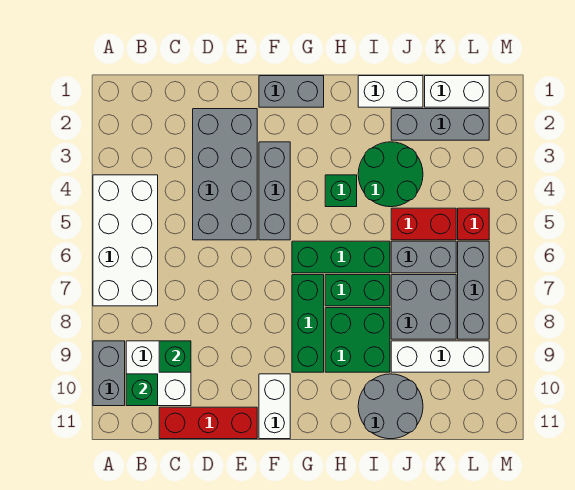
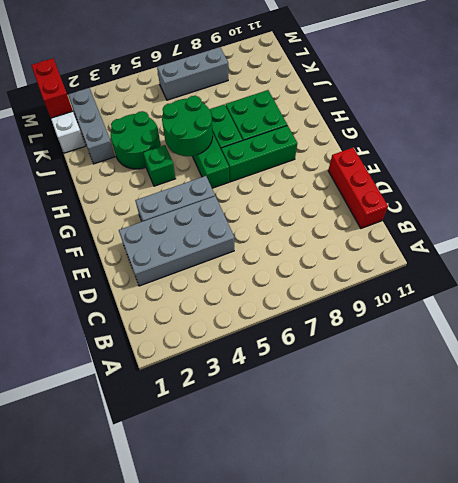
green round brick H5:I6 level 2 -> none
red brick L1:M1 level 2 -> red brick J5:K5 level 1
none -> white brick A4:B7 level 1
none -> grey brick A9:A10 level 1
none -> white brick B9:C10 level 1

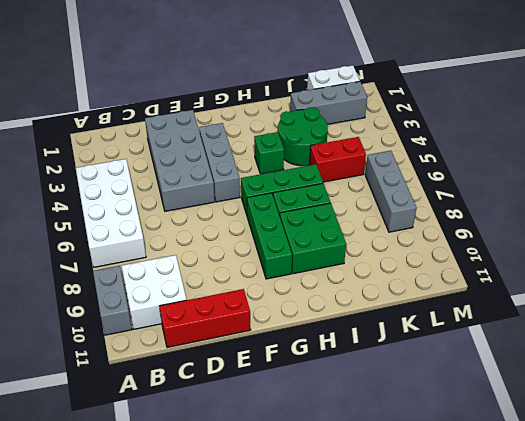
none -> grey brick F1:G1 level 1
none -> white brick F10:F11 level 1
none -> white brick I1:J1 level 1

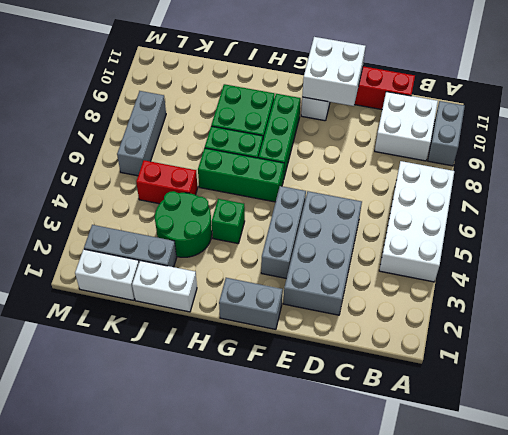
white brick E10:F11 level 2 -> none
none -> grey round brick I10:J11 level 1
none -> grey brick J6:K6 level 1
none -> grey brick J7:K8 level 1

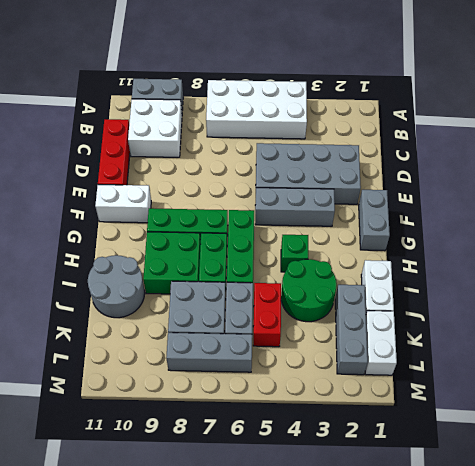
none -> white brick J9:L9 level 1
none -> red brick L5 level 1
none -> green brick B10 level 2

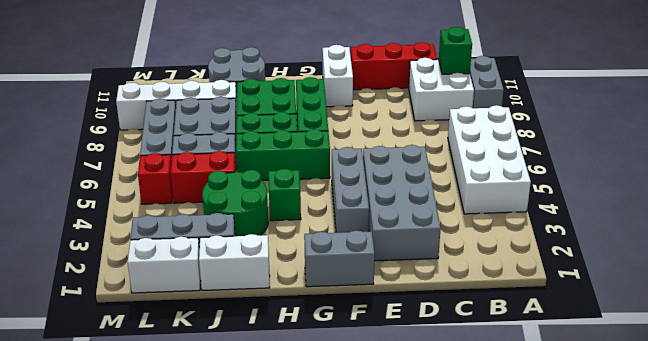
white brick J9:M9 level 1 -> white brick J9:L9 level 1
none -> green brick C9 level 2

